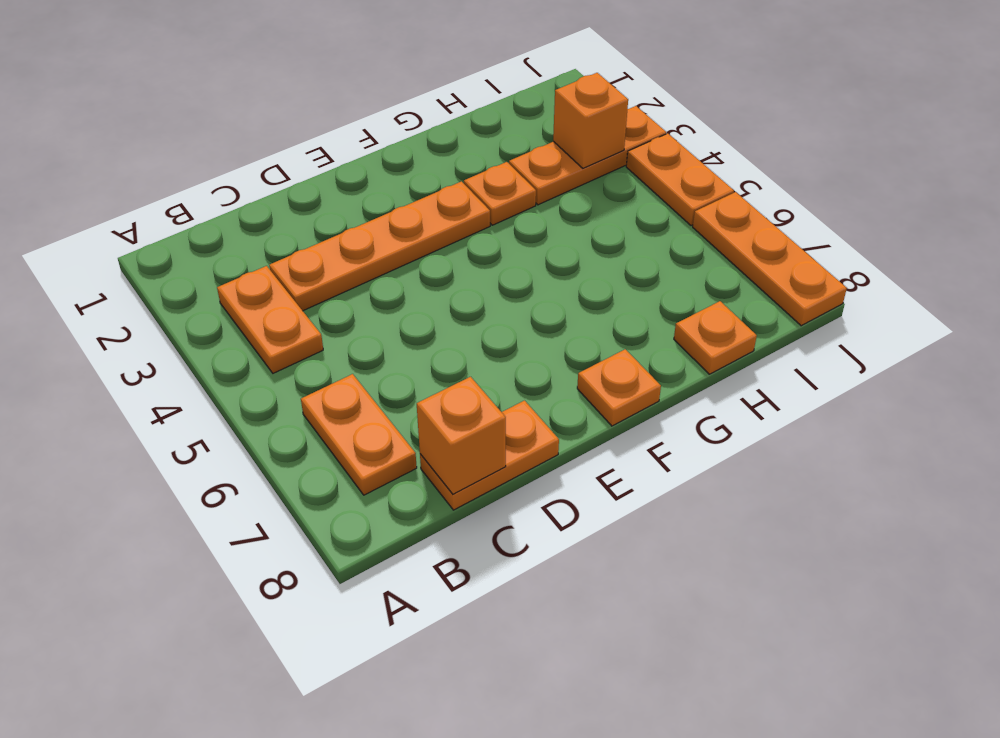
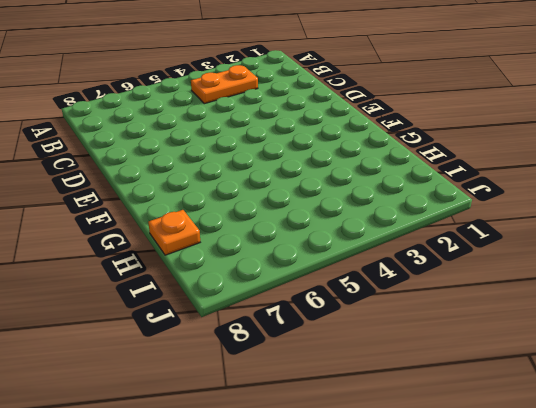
none -> orange plate B6:B7 level 1
none -> orange plate C3:F3 level 1
none -> orange plate C8:D8 level 1

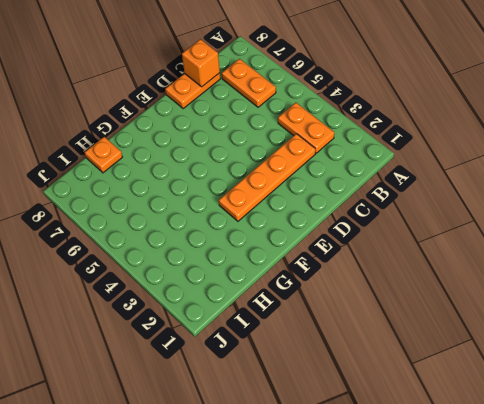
none -> orange plate F8 level 1
none -> orange plate G3 level 1
none -> orange plate H3:J3 level 1

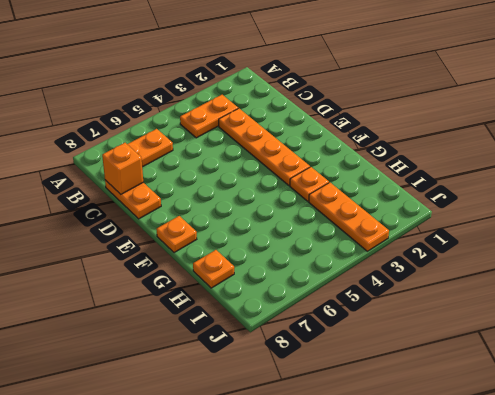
none -> orange plate J4:J5 level 1
none -> orange plate J6:J8 level 1
none -> orange brick I3 level 2

